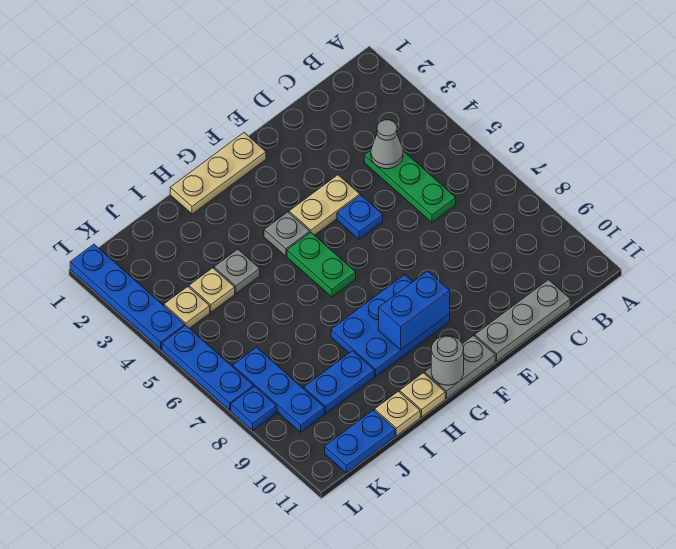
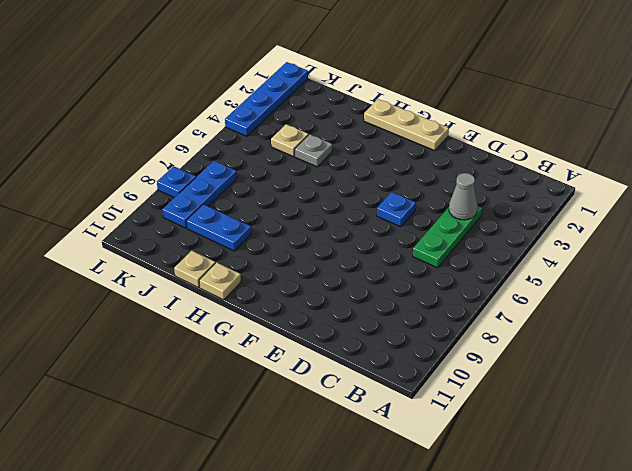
none -> grey plate C11:E11 level 1
none -> tan plate E4:F4 level 1
none -> blue plate F8:H9 level 1

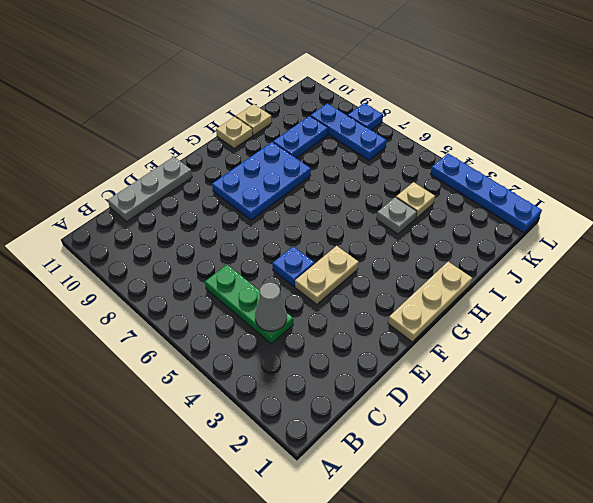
none -> grey plate F11:G11 level 1
none -> grey plate G4 level 1
none -> green plate G5:G6 level 1

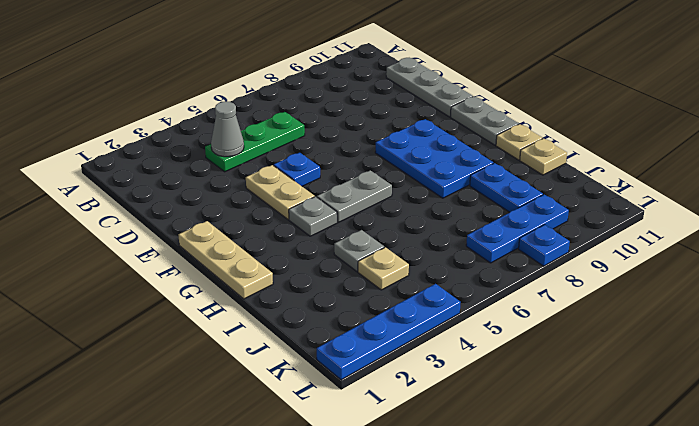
grey plate G5:G6 level 1 -> green plate G5:G6 level 1
none -> blue plate J11:K11 level 1
none -> tan plate K4 level 1
none -> blue plate L5:L7 level 1

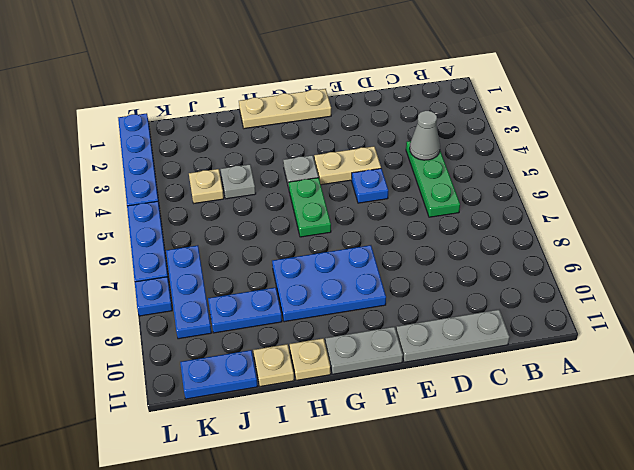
none -> tan plate K4 level 1
none -> blue brick F9:G9 level 2
none -> grey round brick G11 level 2

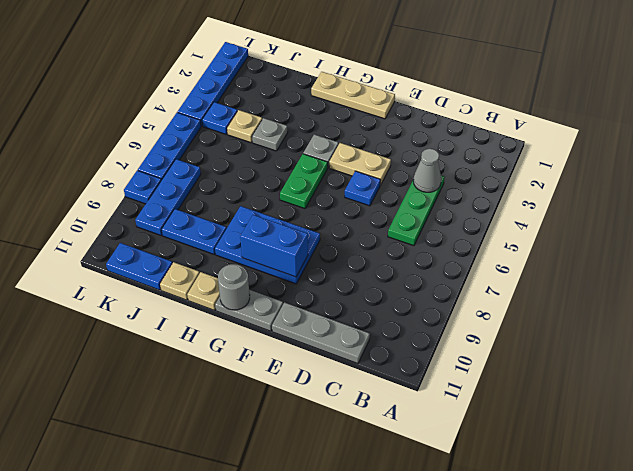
blue plate K4 level 1 -> tan plate K4 level 1

